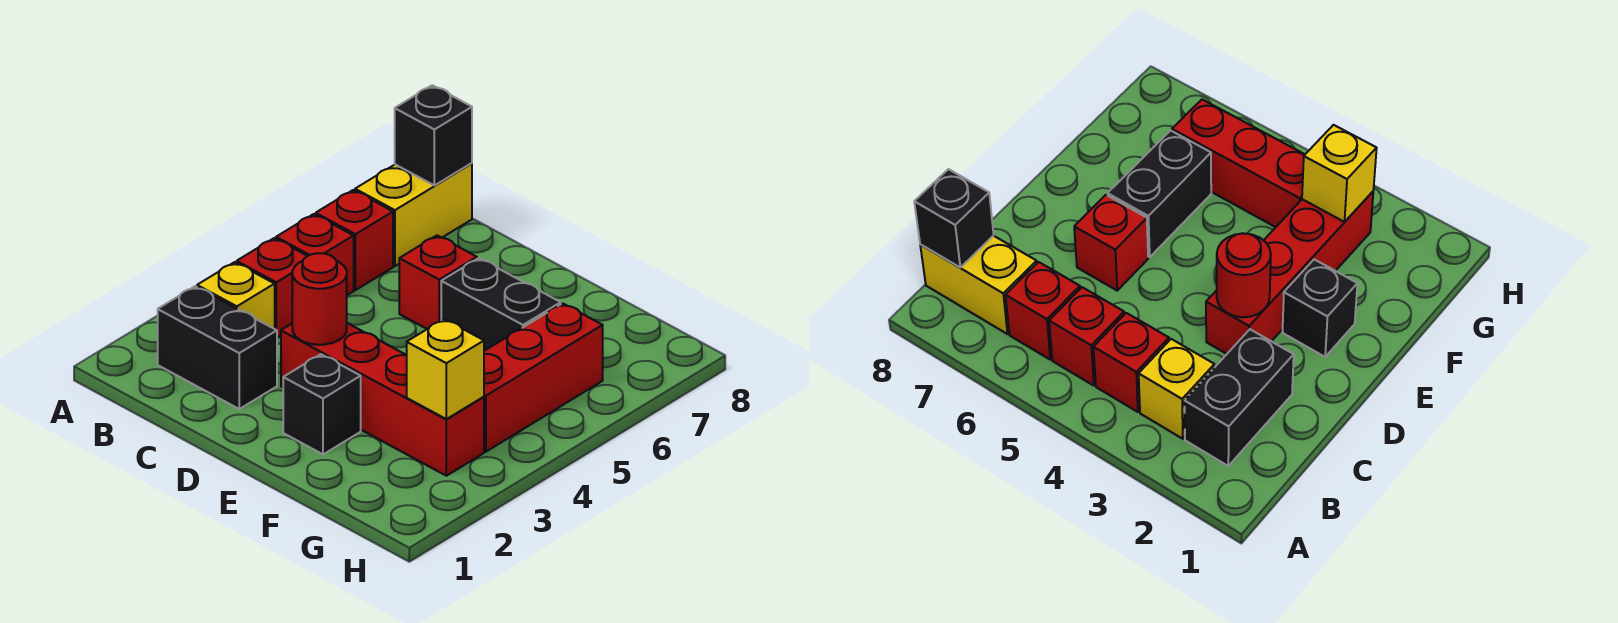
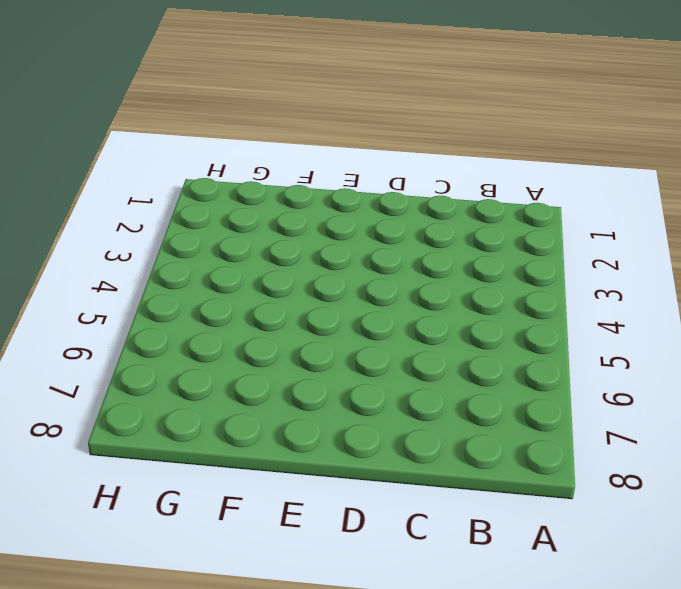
none -> black brick B2:C2 level 1
none -> yellow brick B3 level 1
none -> red brick B4 level 1

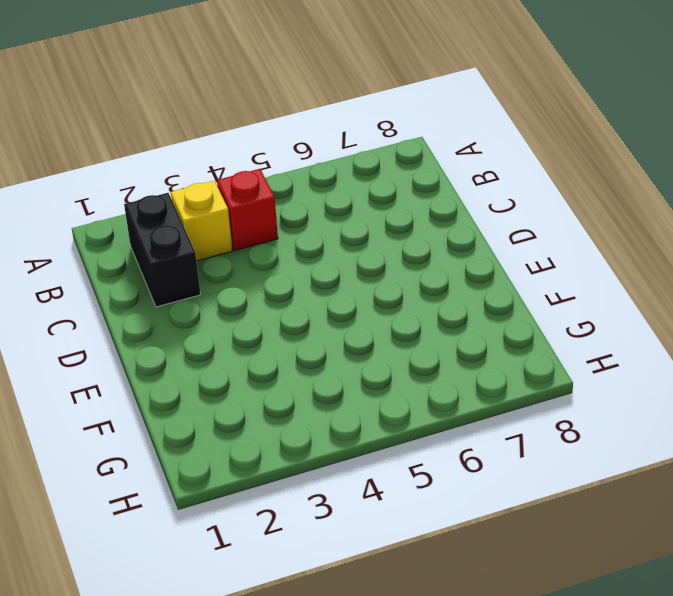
none -> red brick B5 level 1
none -> red brick B6 level 1
none -> yellow brick B7:B8 level 1

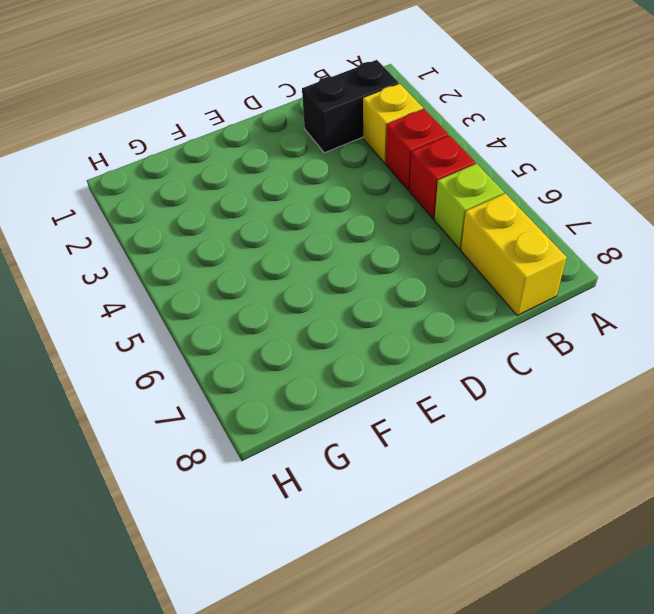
lime brick B6 level 1 -> red brick B6 level 1
none -> red brick D3:G3 level 1
none -> red brick D6 level 1
none -> black brick E2 level 1

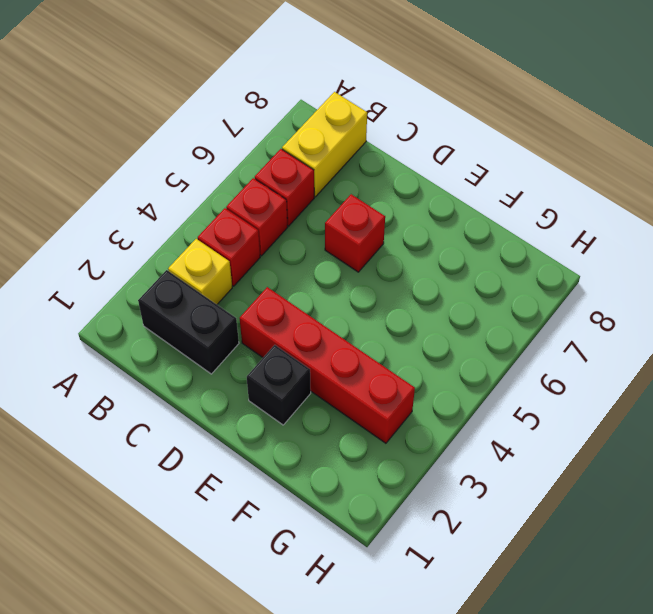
none -> black brick E6:F6 level 1
none -> red brick G4:G6 level 1
none -> black brick B8 level 2

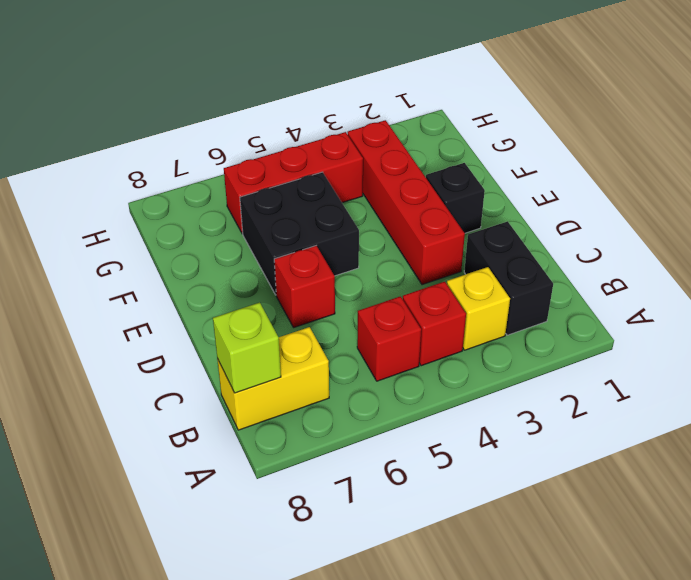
lime brick B8 level 2 -> black brick B8 level 2
black brick E5:F6 level 1 -> black brick E6:F6 level 1
none -> red brick B6 level 1
none -> red round brick D3 level 2
none -> yellow brick G3 level 2

